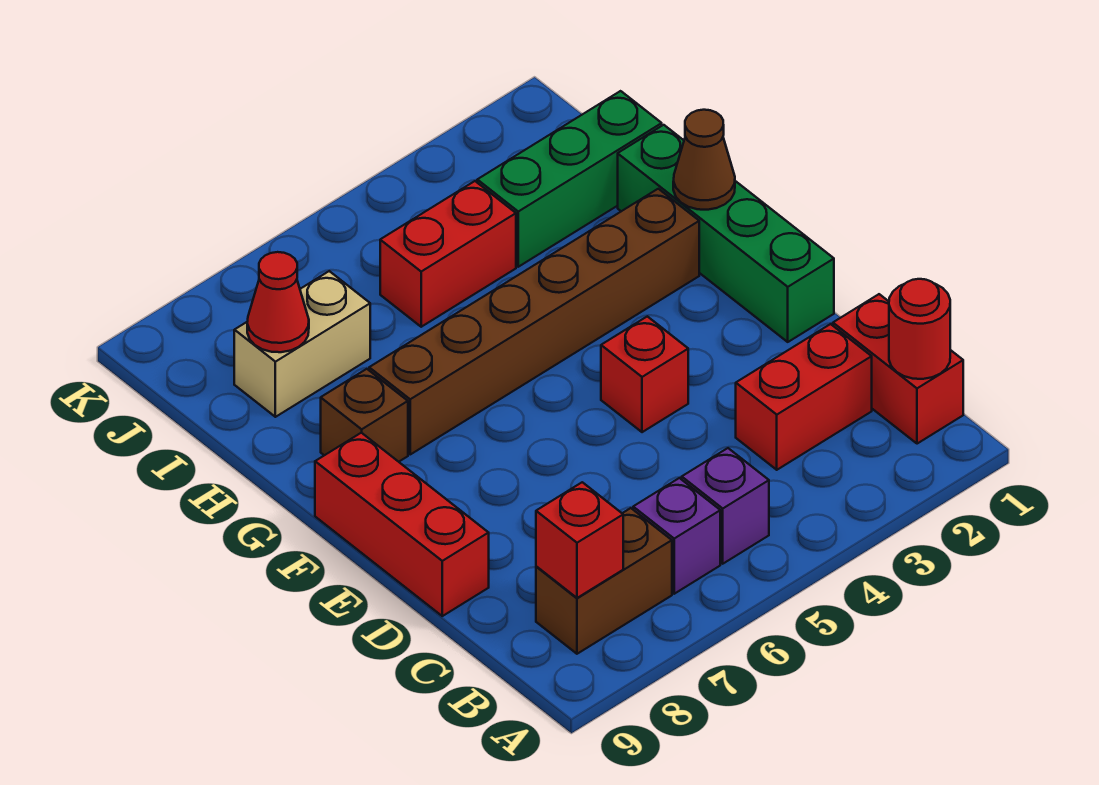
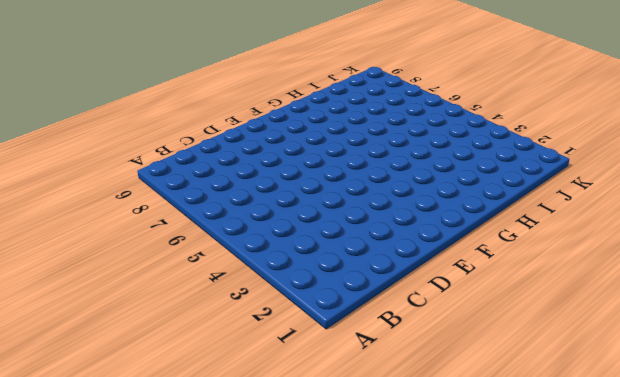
none -> red brick B1:C1 level 1
none -> purple brick B5 level 1
none -> purple brick B6 level 1

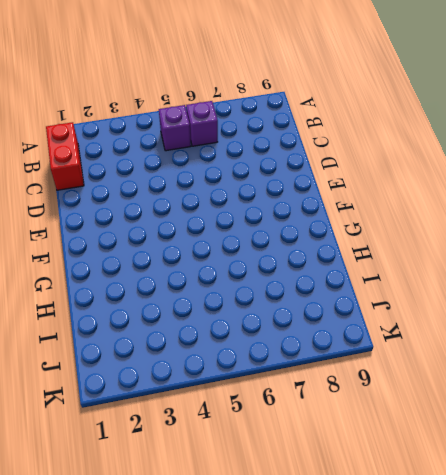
none -> brown brick B7:B8 level 1
none -> red brick C2:C3 level 1
none -> red brick D9:F9 level 1

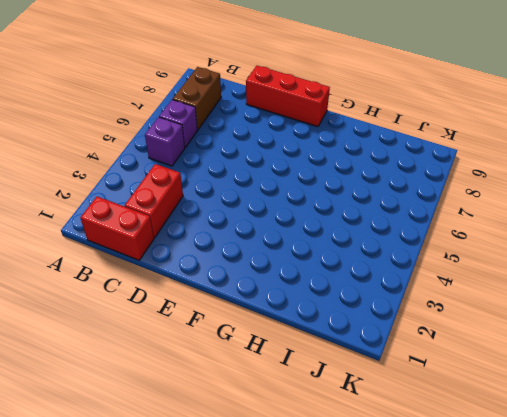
none -> green brick E1:H1 level 1
none -> red brick E4 level 1
none -> brown brick G2:G7 level 1

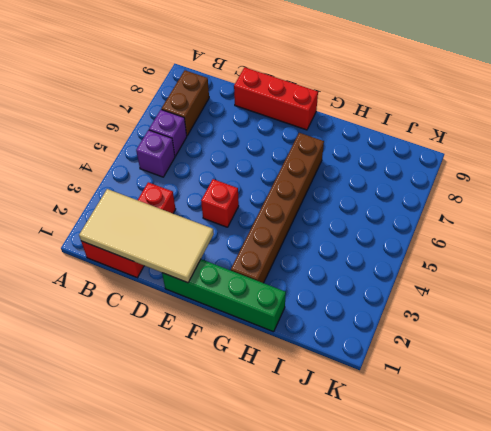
tan tile B1:E2 level 2 -> red round brick B1 level 2
none -> brown brick G8 level 1
none -> green brick I1:I3 level 1
none -> red brick I4:I5 level 1

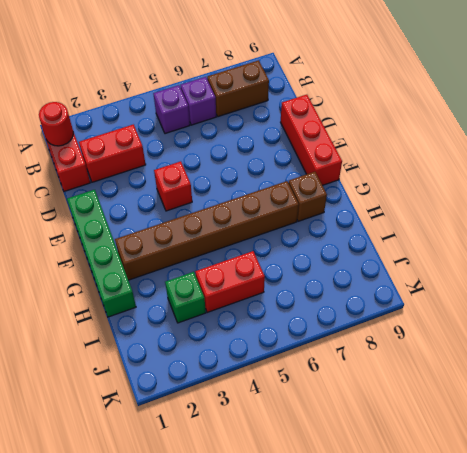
green brick I3 level 1 -> green brick I1:I3 level 1
none -> tan brick I7:I8 level 1
none -> red brick B8 level 2
none -> brown cone G1 level 2

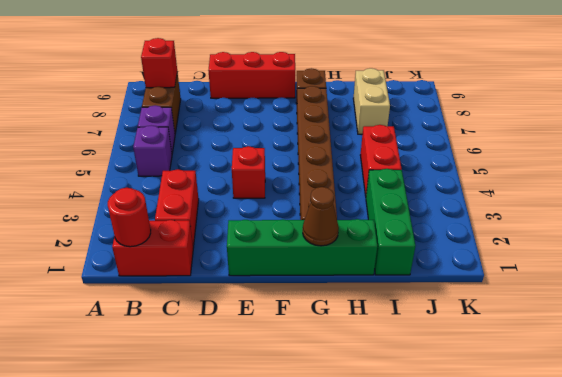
none -> red cone I8 level 2

